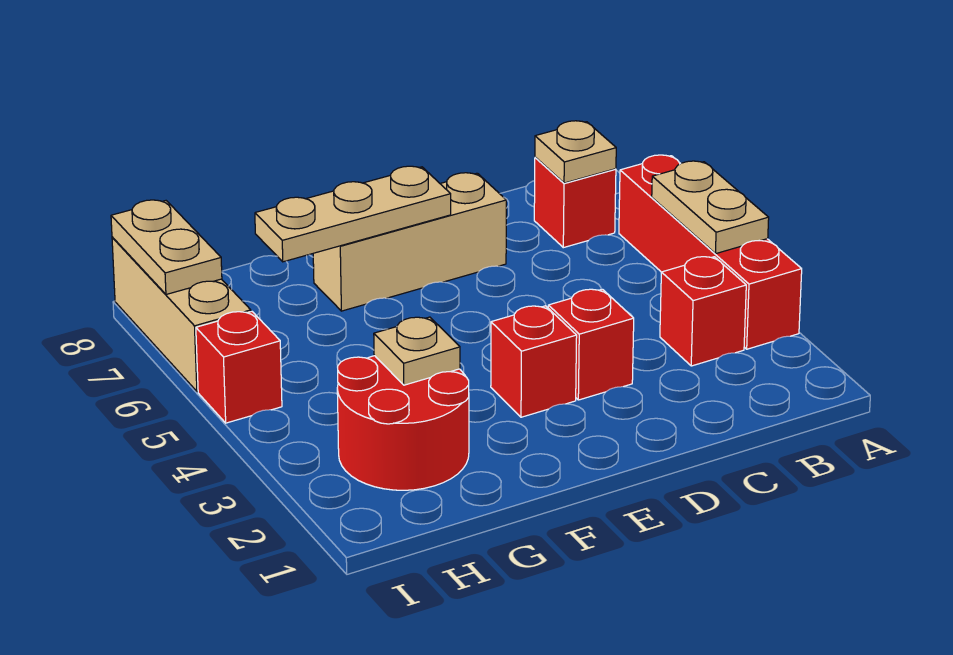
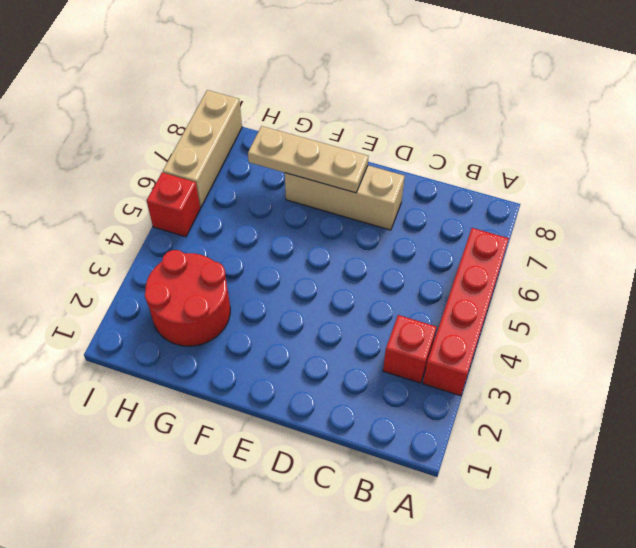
none -> red brick B7 level 1
none -> red brick D3 level 1
none -> red brick E3 level 1

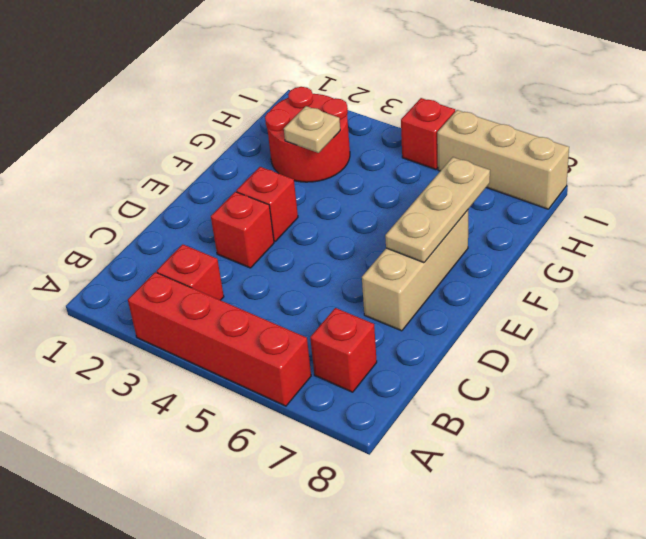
none -> tan plate A4:A5 level 2
none -> tan plate B7 level 2
none -> tan plate I7:I8 level 2

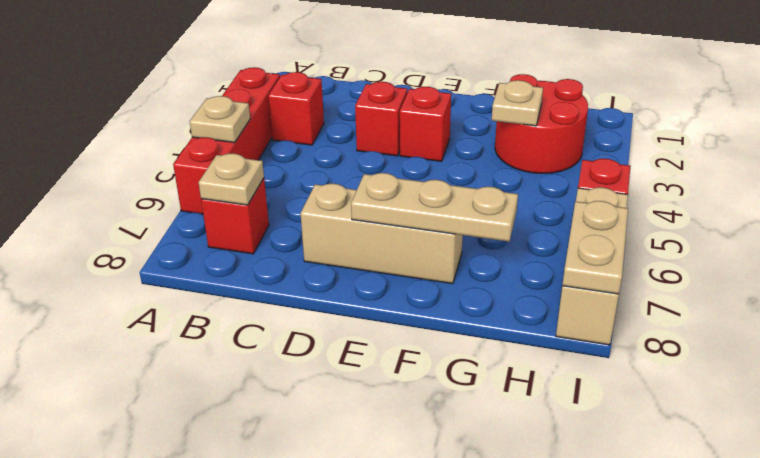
tan plate A5 level 2 -> tan plate A4:A5 level 2

